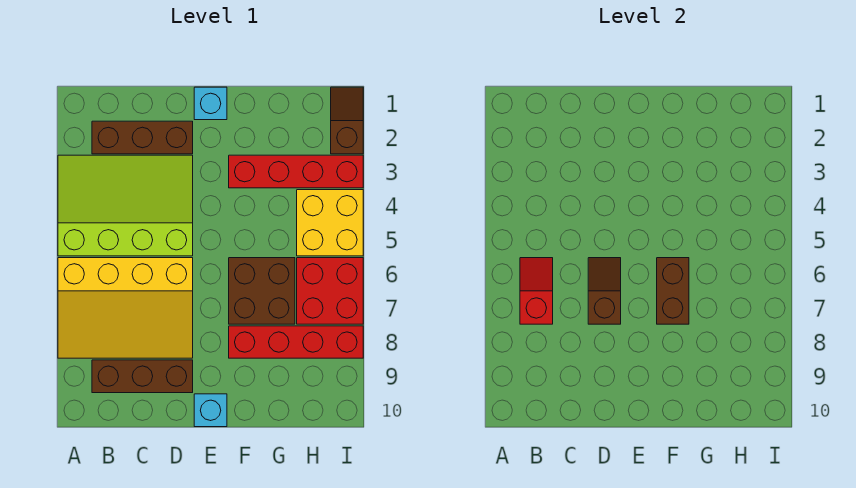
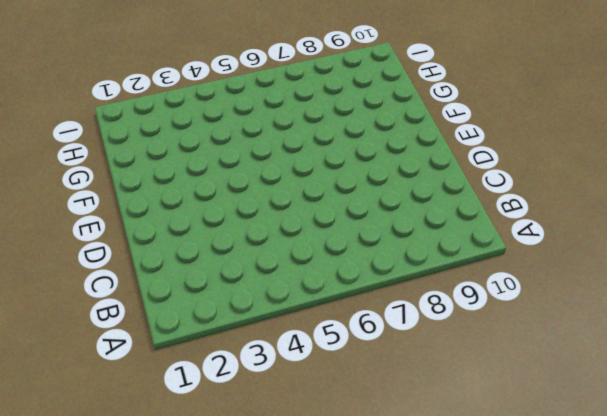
none -> lime slope A3:D5 level 1 top 5
none -> yellow slope A6:D8 level 1 top 6
none -> brown brick B2:D2 level 1

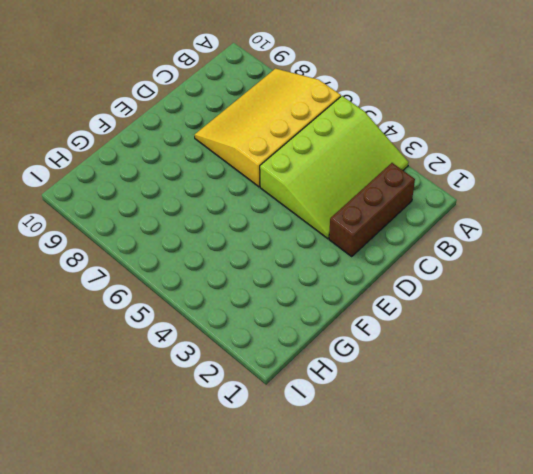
none -> brown brick B9:D9 level 1
none -> cyan brick E1 level 1
none -> cyan brick E10 level 1

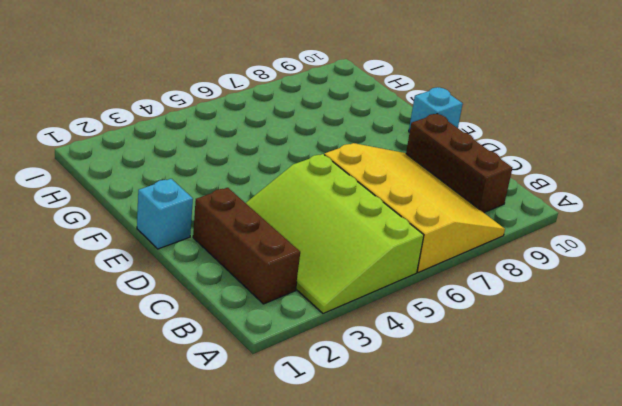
none -> red brick F3:I3 level 1
none -> brown brick F6:G7 level 1
none -> red brick F8:I8 level 1

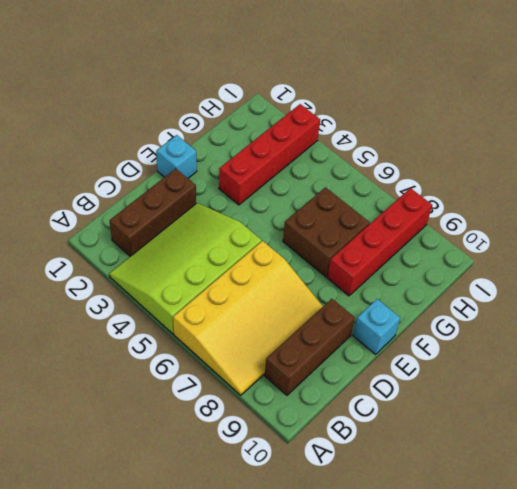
none -> yellow brick H4:I5 level 1
none -> red brick H6:I7 level 1
none -> brown slope I1:I2 level 1 top 2

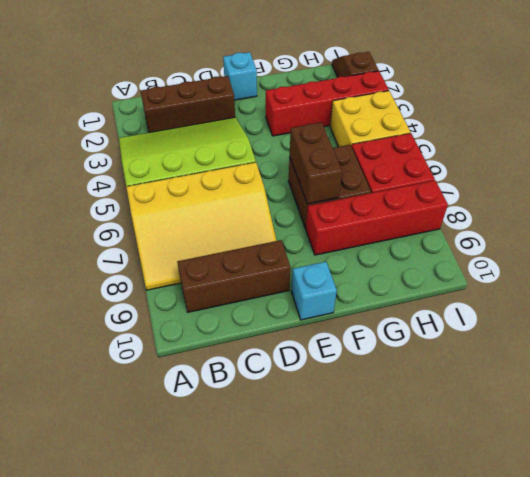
none -> red slope B6:B7 level 2 top 7
none -> brown slope D6:D7 level 2 top 7

